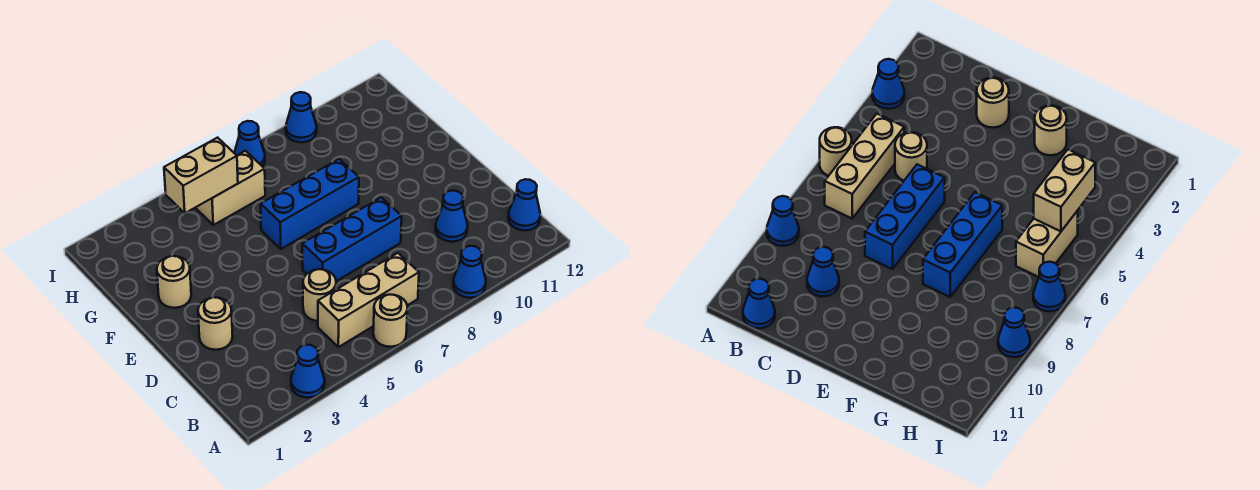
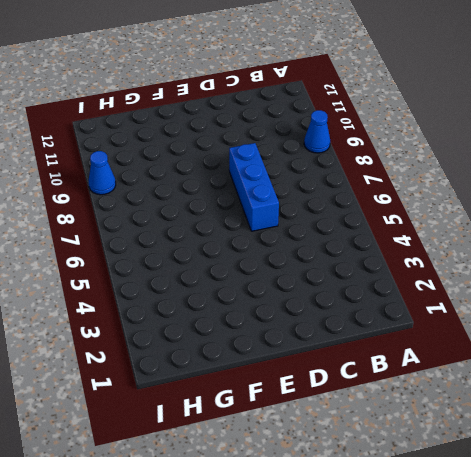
none -> blue cone A3 level 1
none -> tan round brick A6 level 1
none -> tan brick B5:B7 level 1

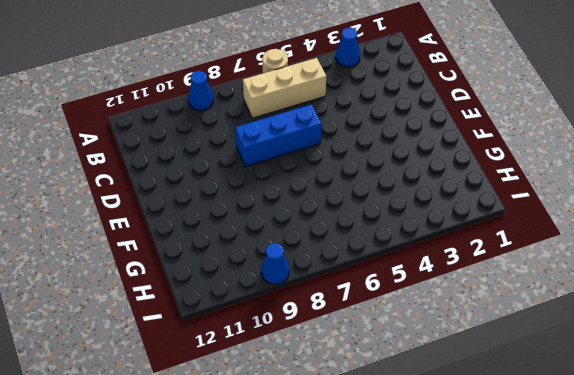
none -> blue cone B12 level 1
none -> tan round brick C5 level 1
none -> blue cone C10 level 1

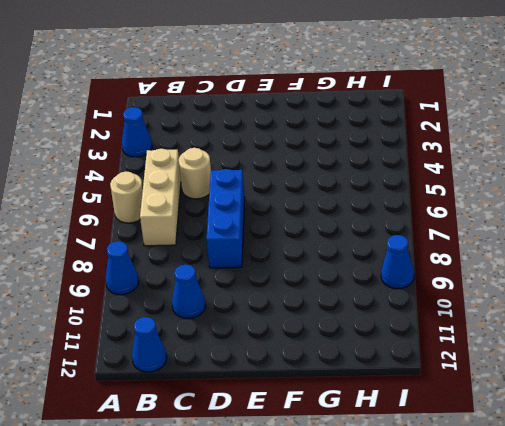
none -> tan round brick D2 level 1
none -> tan round brick F2 level 1
none -> blue brick F6:F8 level 1

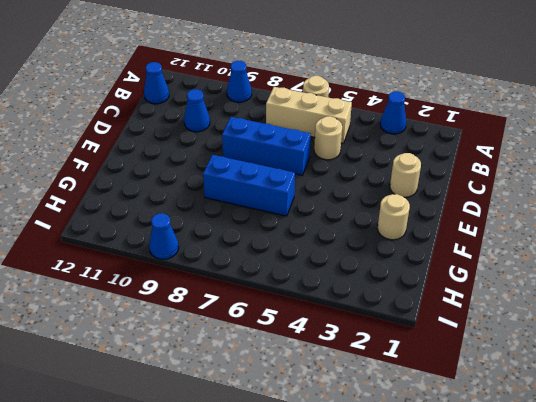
none -> tan brick H5:H6 level 1
none -> blue cone I7 level 1
none -> tan brick H4:H5 level 2

